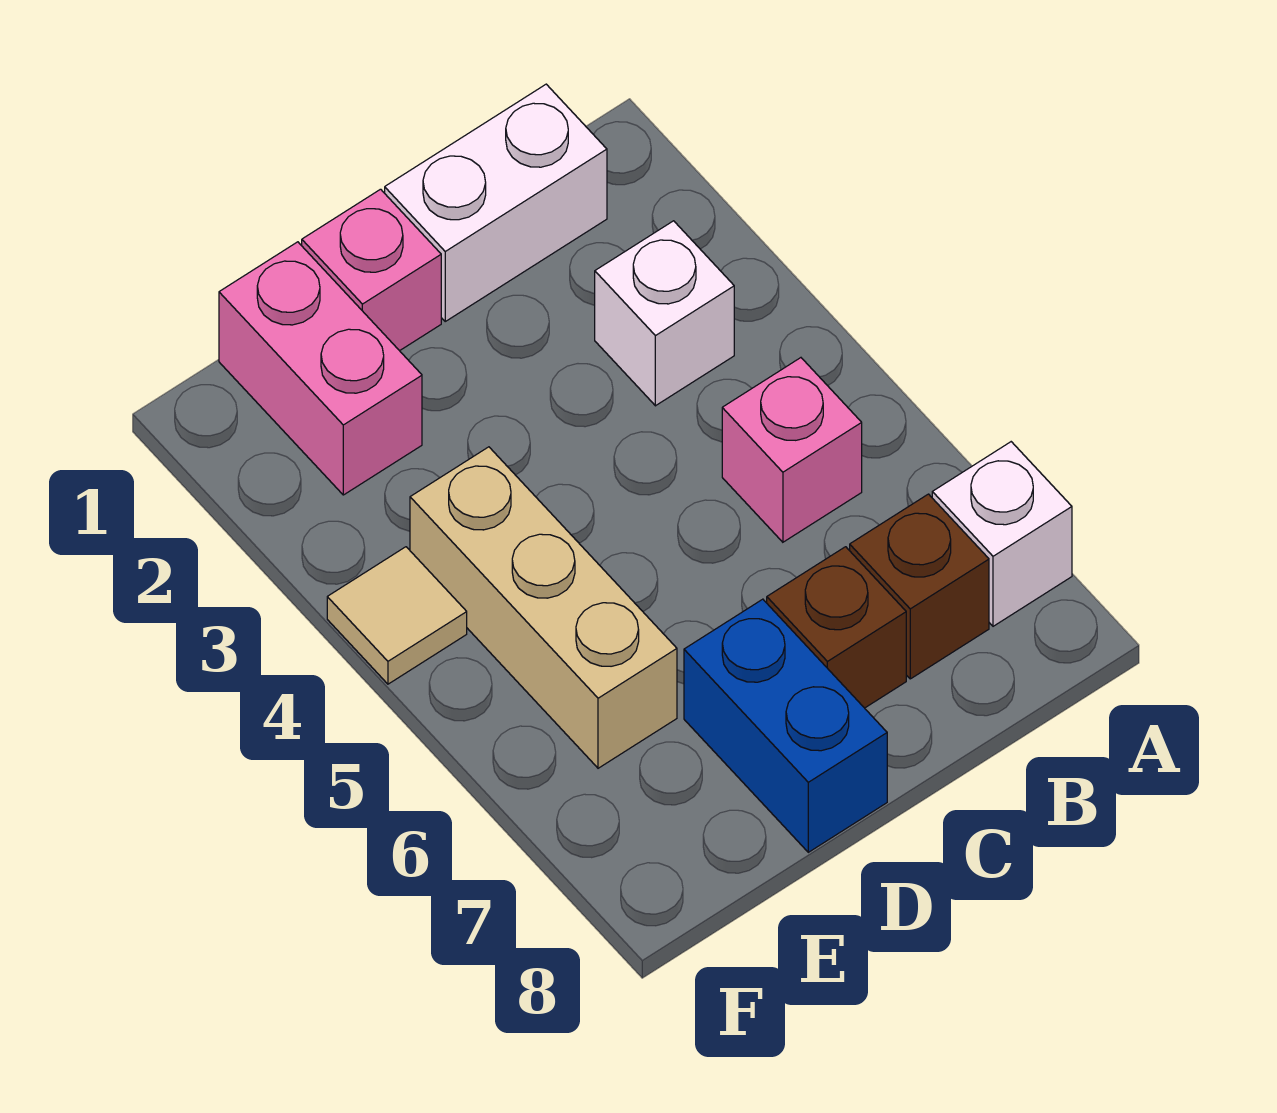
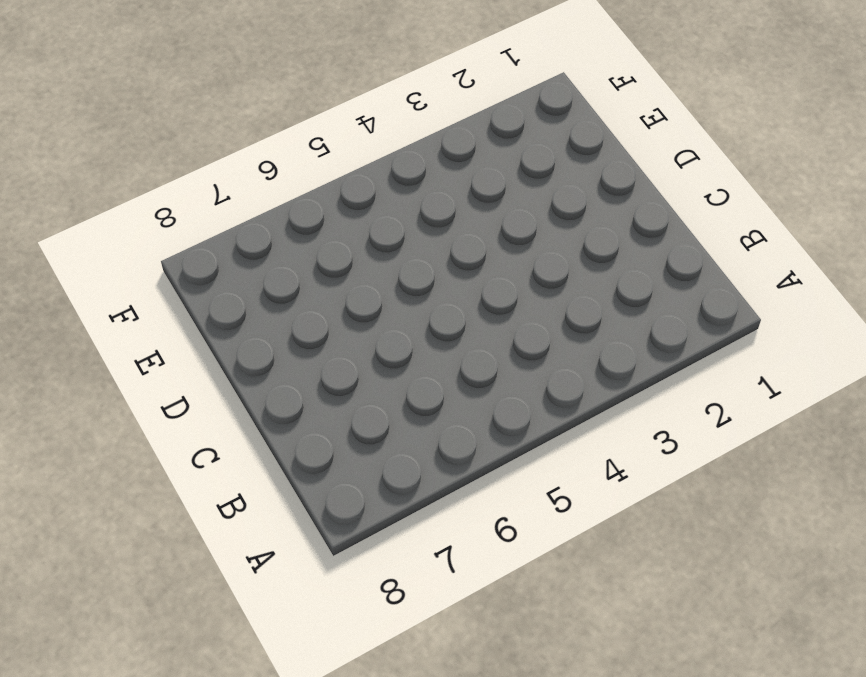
none -> white brick A7 level 1
none -> white brick B1:C1 level 1

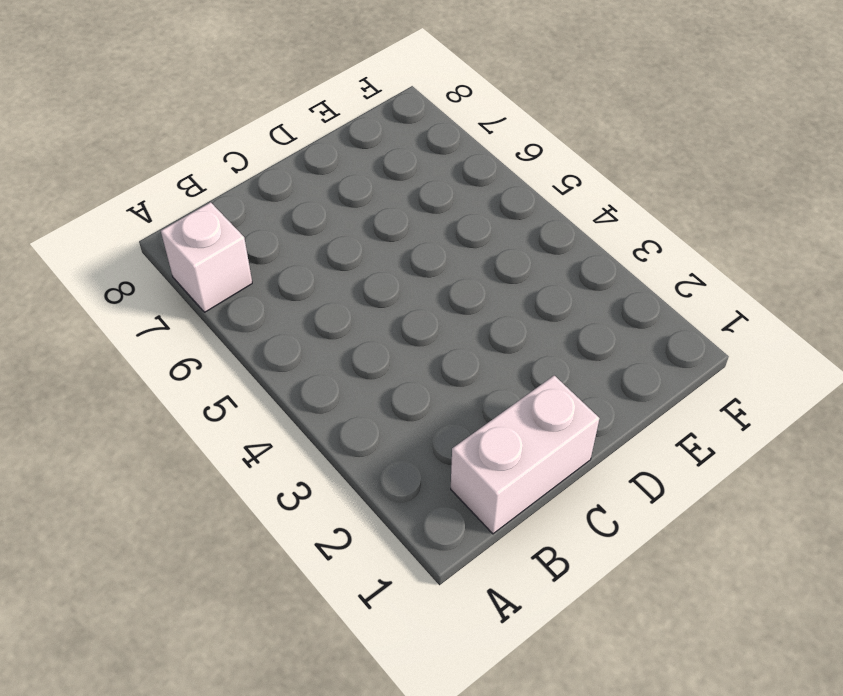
none -> white brick B3 level 1
none -> pink brick B5 level 1

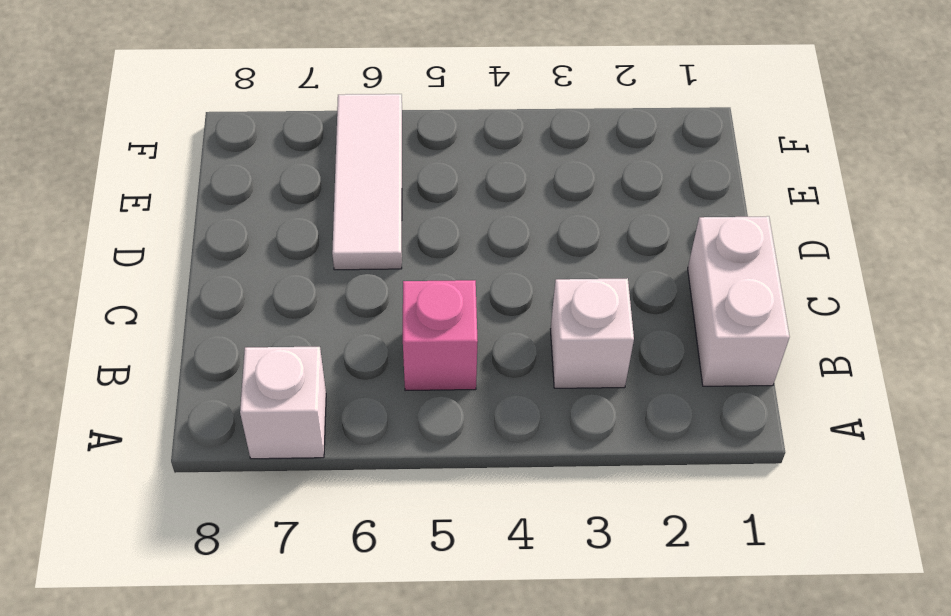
white tile D6:F6 level 1 -> tan brick E4:E6 level 1
none -> brown brick B7 level 1
none -> brown brick C7 level 1

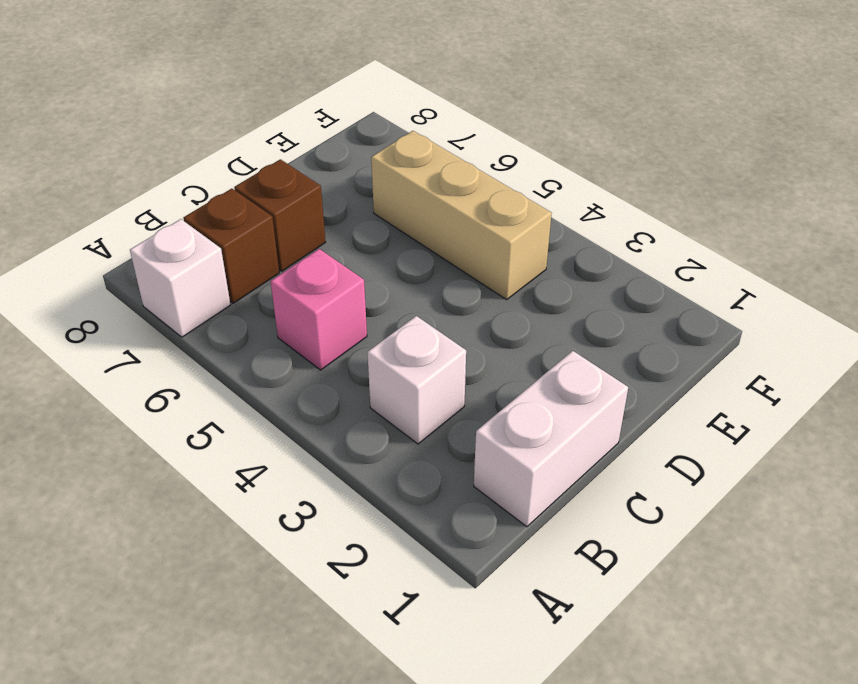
none -> pink brick D1 level 1
none -> blue brick D7:D8 level 1

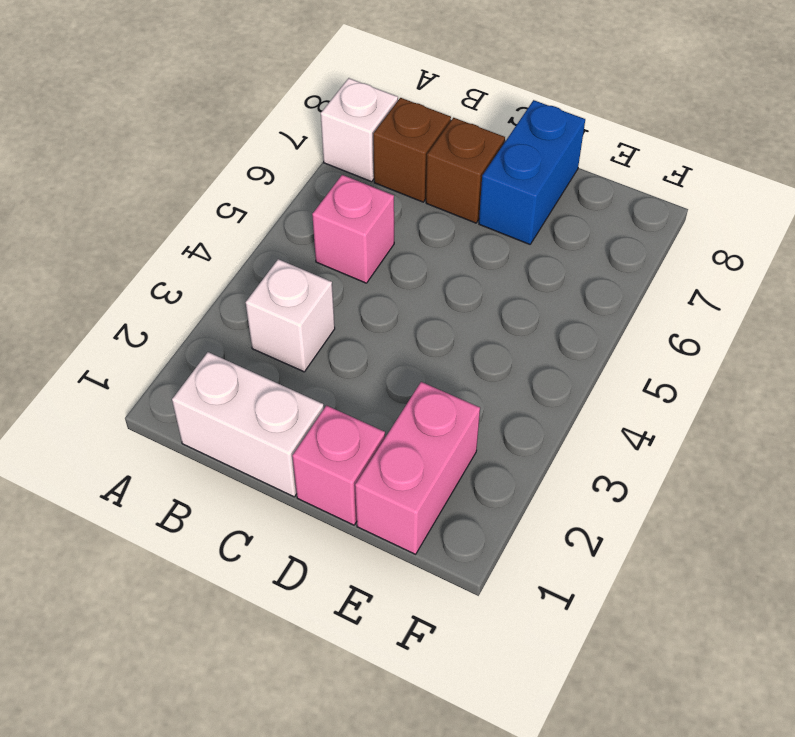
none -> tan brick E4:E6 level 1
none -> tan tile F4 level 1

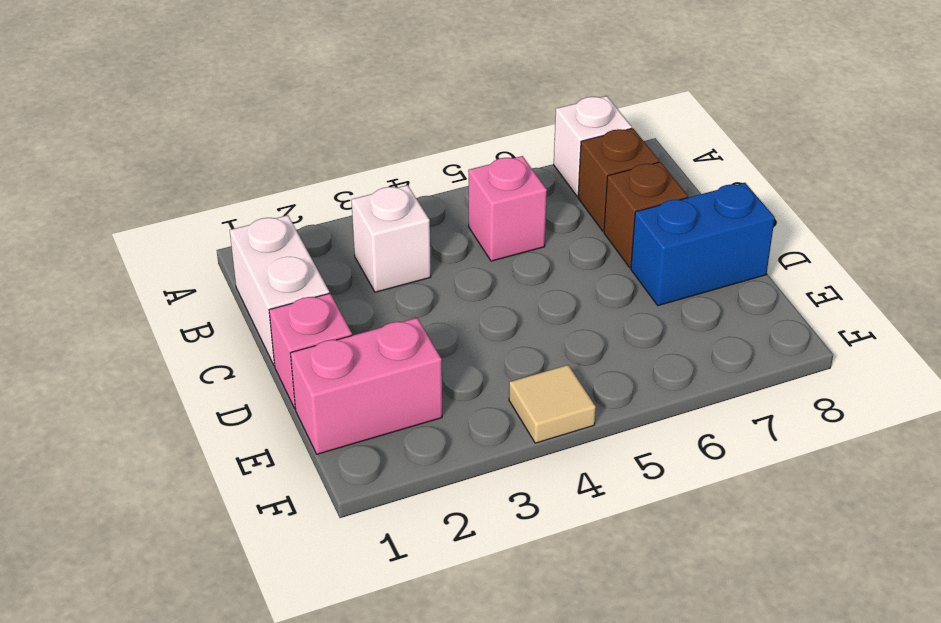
none -> tan brick E4:E6 level 1

